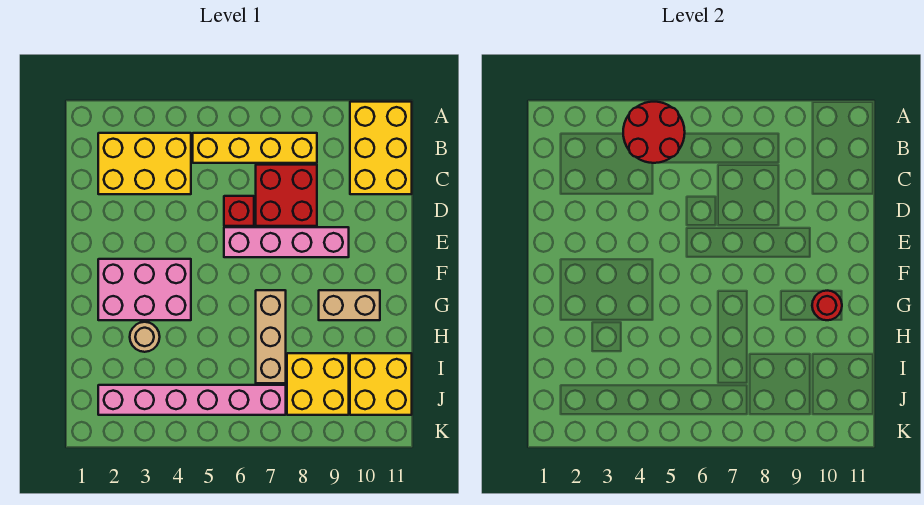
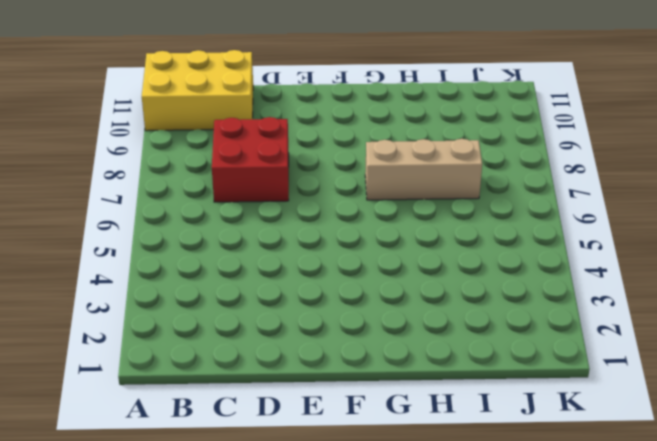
none -> yellow brick B2:C4 level 1
none -> yellow brick B5:B8 level 1
none -> red brick D6 level 1

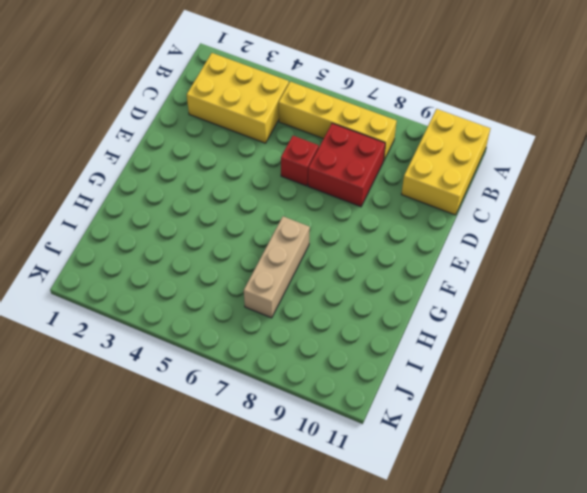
none -> pink brick E6:E9 level 1
none -> pink brick F2:G4 level 1
none -> tan brick G9:G10 level 1

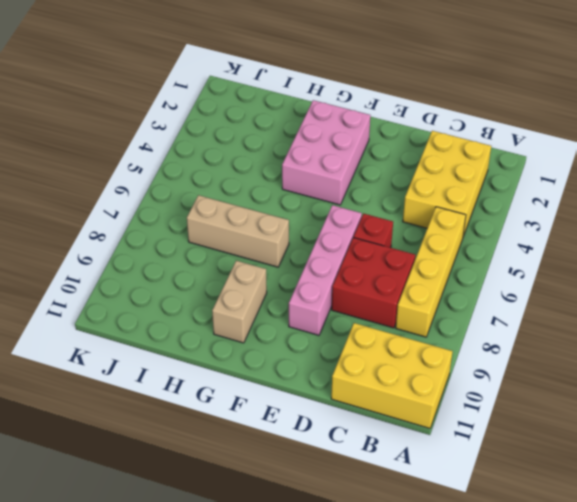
none -> tan round brick H3 level 1
none -> yellow brick I8:J9 level 1
none -> yellow brick I10:J11 level 1

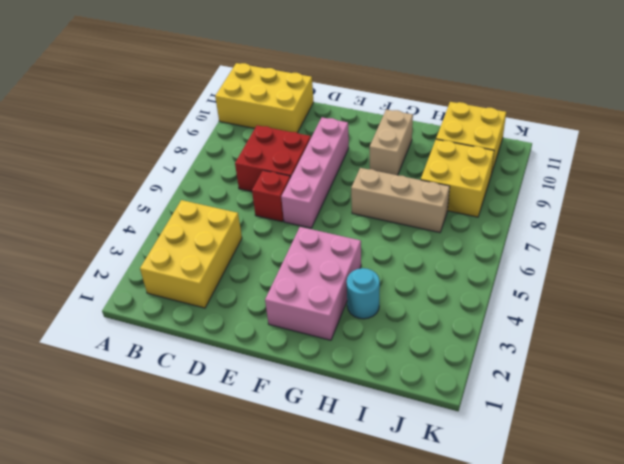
cyan round brick H3 level 1 -> tan round brick H3 level 1
none -> yellow brick B5:B8 level 1
none -> pink brick J2:J7 level 1
none -> red round brick A4:B5 level 2

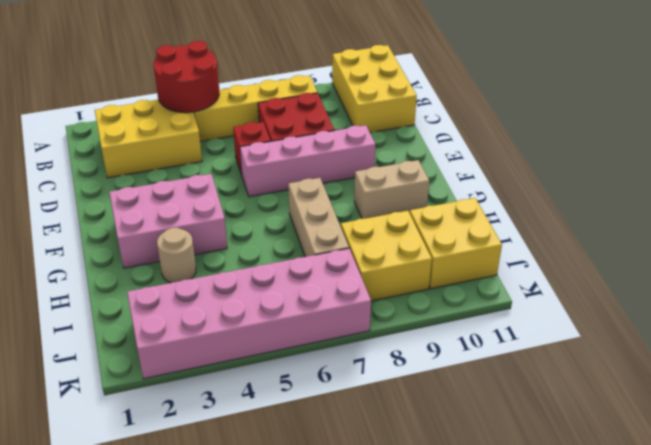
pink brick J2:K7 level 1 -> pink brick J2:J7 level 1
none -> red round brick G10 level 2

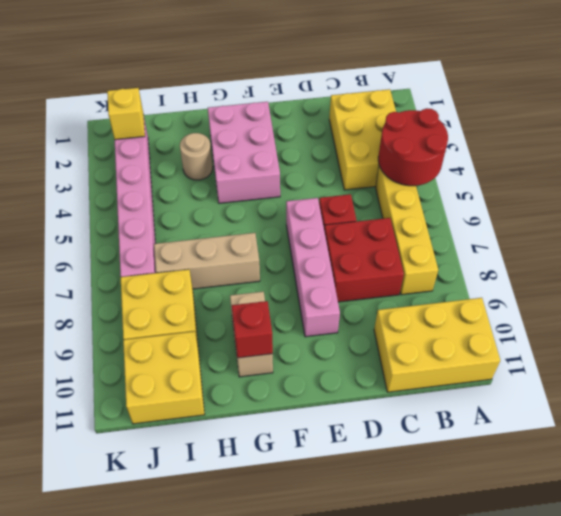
red brick G10 level 2 -> red round brick G10 level 2
yellow brick J2 level 2 -> none

